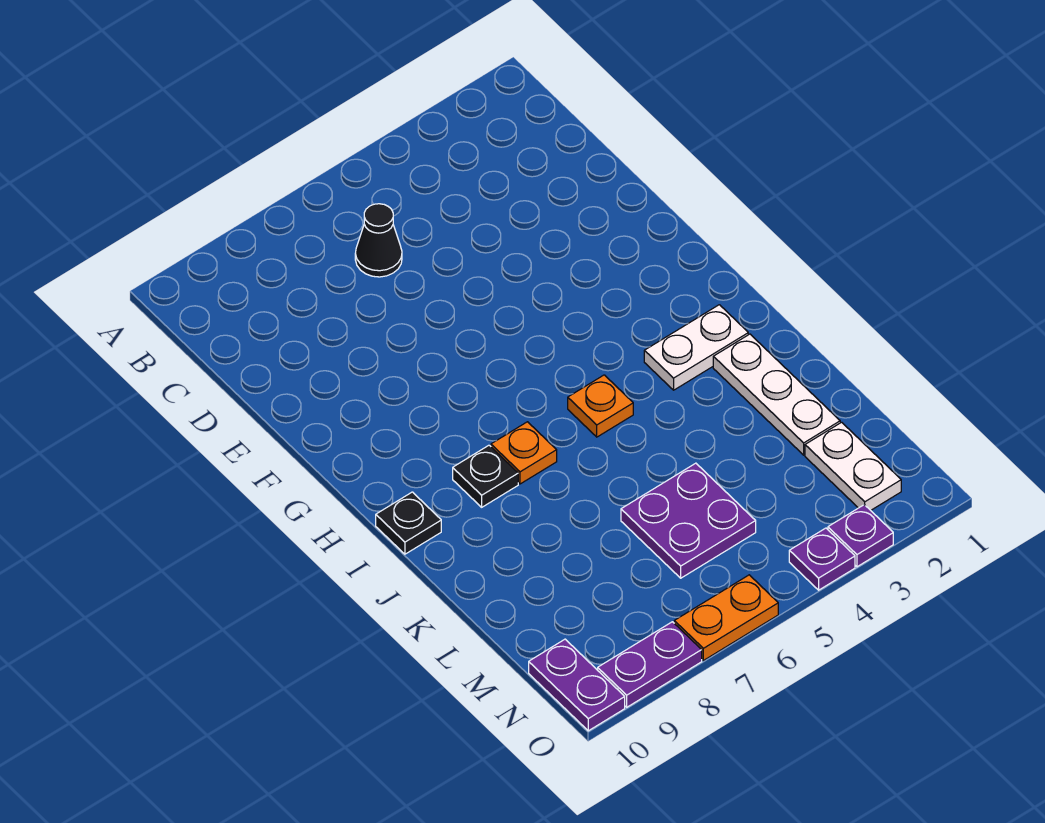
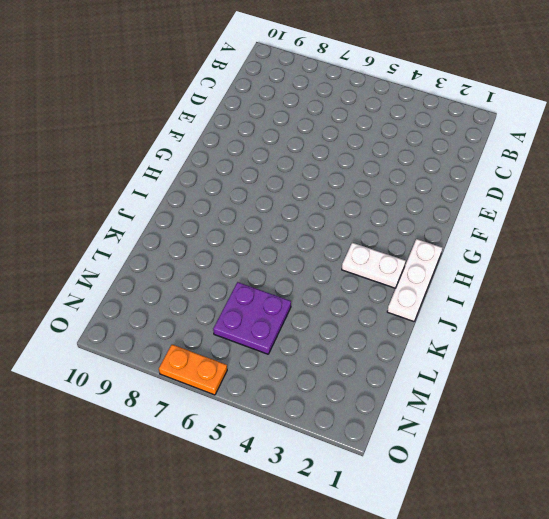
white plate H1:J1 level 1 -> white plate J2:L2 level 1
none -> black cone C6 level 1
none -> orange plate I5 level 1
none -> orange plate I7 level 1

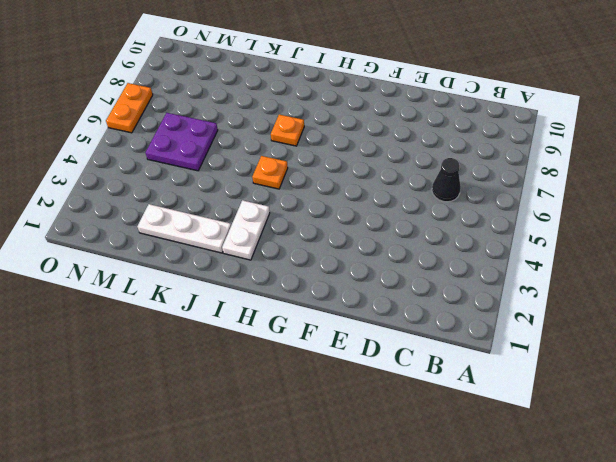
none -> black plate I8 level 1
none -> black plate I10 level 1
none -> white plate M2:N2 level 1

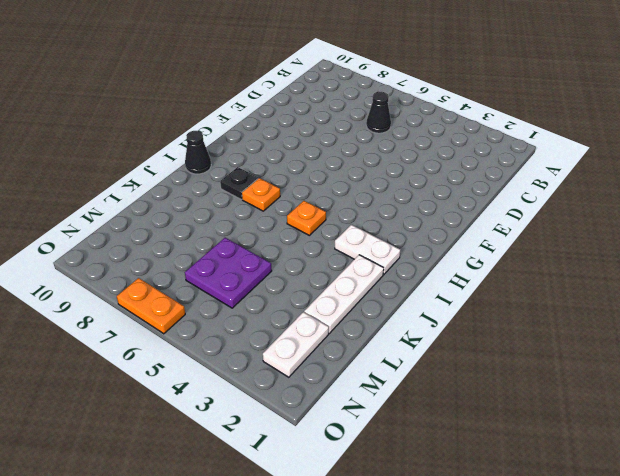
black cone I10 level 1 -> black plate I10 level 1
none -> purple plate N10:O10 level 1
none -> purple plate O3 level 1
none -> purple plate O4 level 1

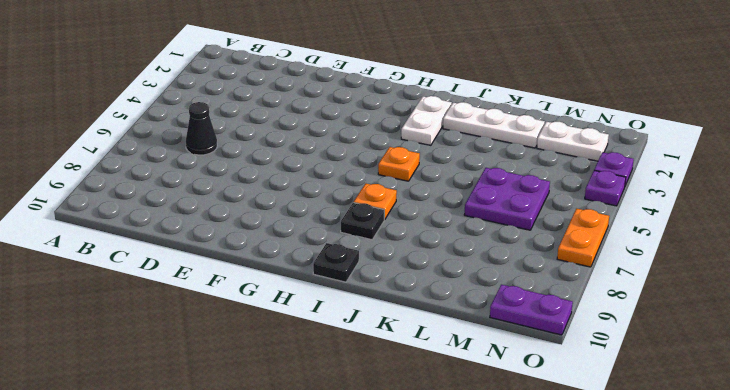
none -> purple plate O8:O9 level 1

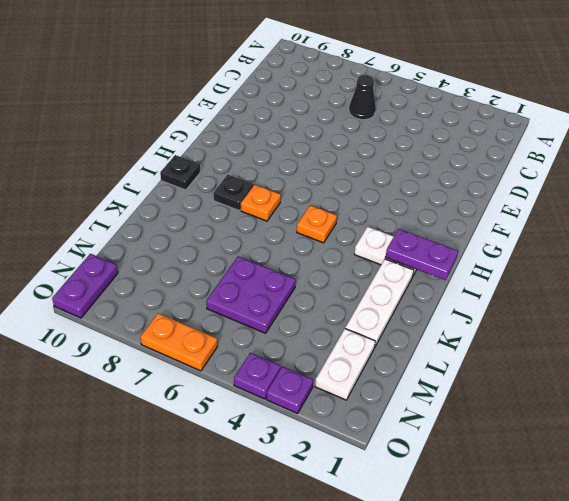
purple plate I1:I2 level 2 -> purple plate O8:O9 level 1

